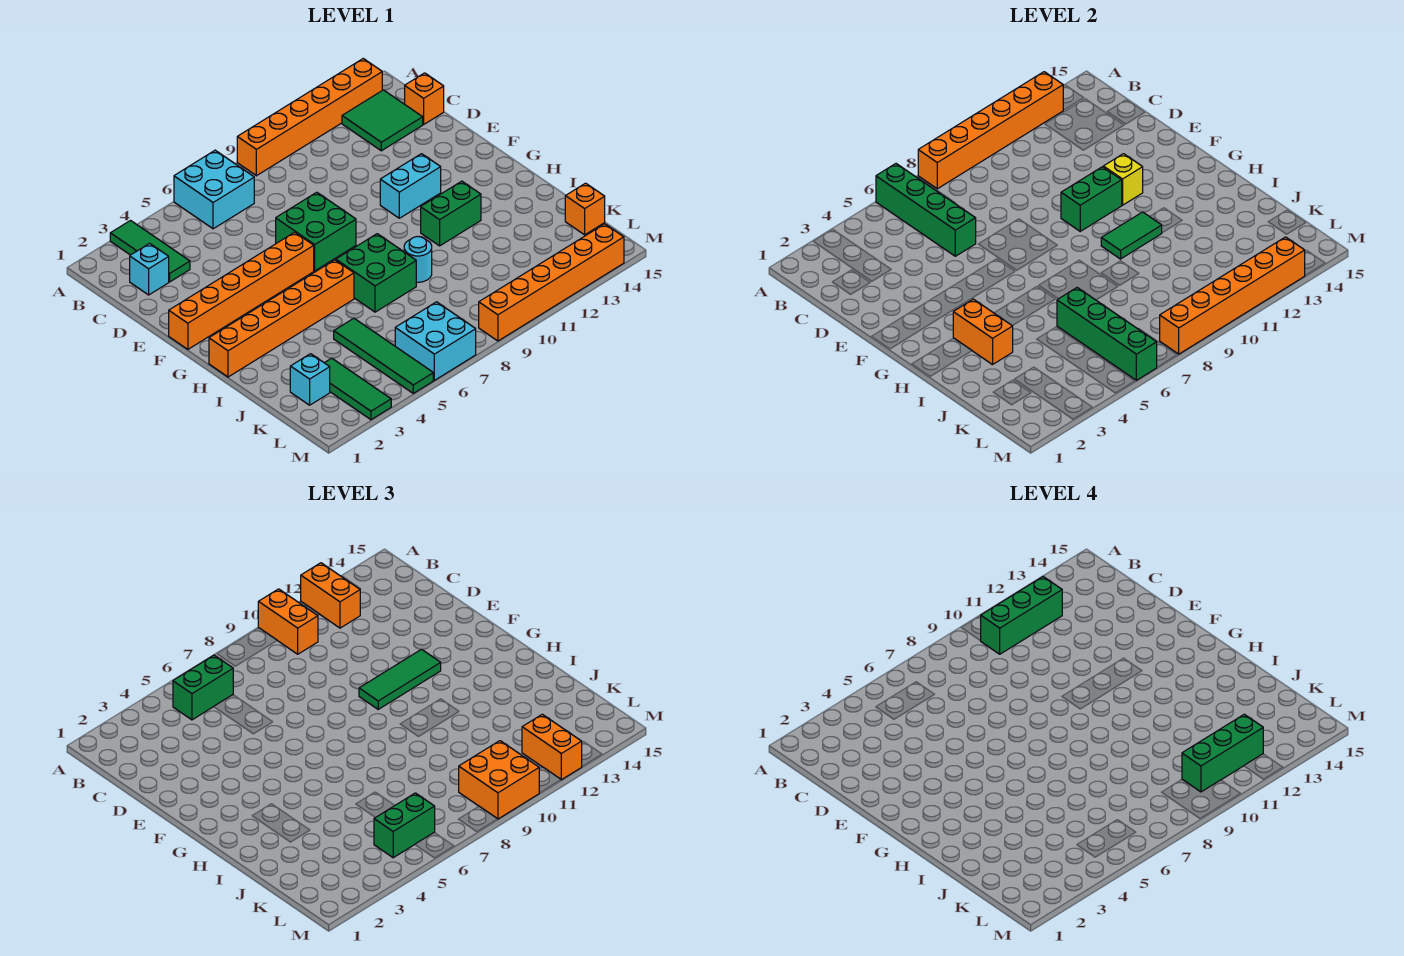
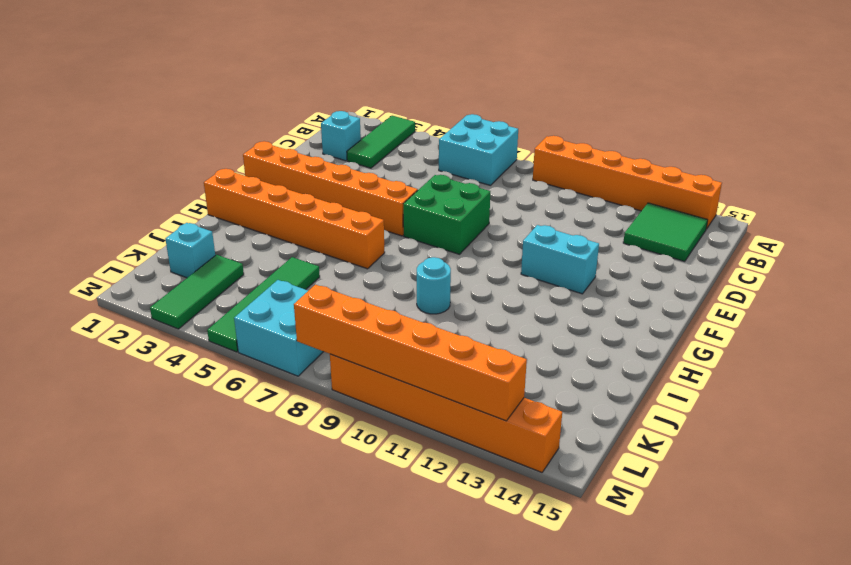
none -> orange brick C15 level 1
none -> green brick H7:I8 level 1
none -> green brick H11:H12 level 1
none -> orange brick K15 level 1

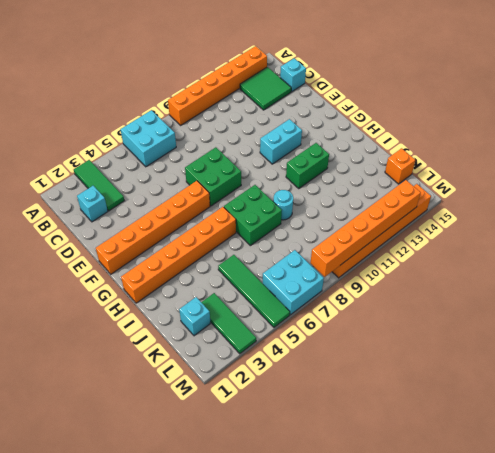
cyan brick C15 level 1 -> orange brick C15 level 1
none -> green brick A6:D6 level 2
none -> orange brick A8:A13 level 2
none -> green brick F10:F11 level 2
none -> yellow brick F12 level 2

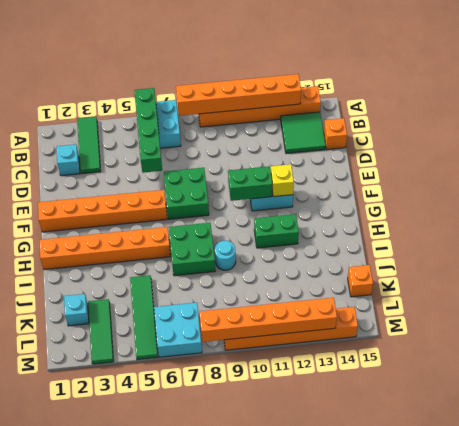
none -> orange brick H3:I3 level 2
none -> green tile H10:H11 level 2
none -> green brick J6:M6 level 2
none -> orange brick A10:B10 level 3

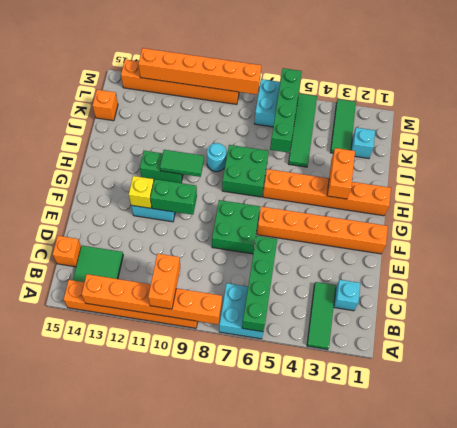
none -> orange brick A12:B12 level 3
none -> green brick B5:B6 level 3
none -> green tile F10:F12 level 3
none -> green brick L5:L6 level 3

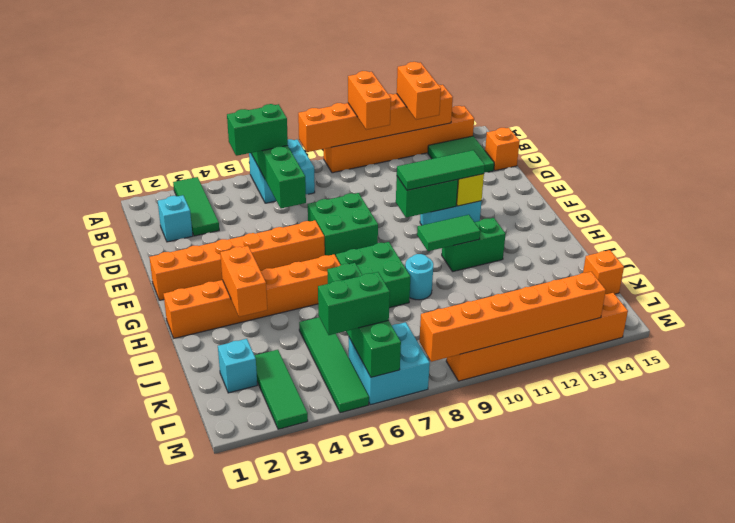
none -> orange brick L9:M10 level 3
none -> orange brick L12:M12 level 3
none -> green brick B10:B12 level 4
none -> green brick L10:L12 level 4

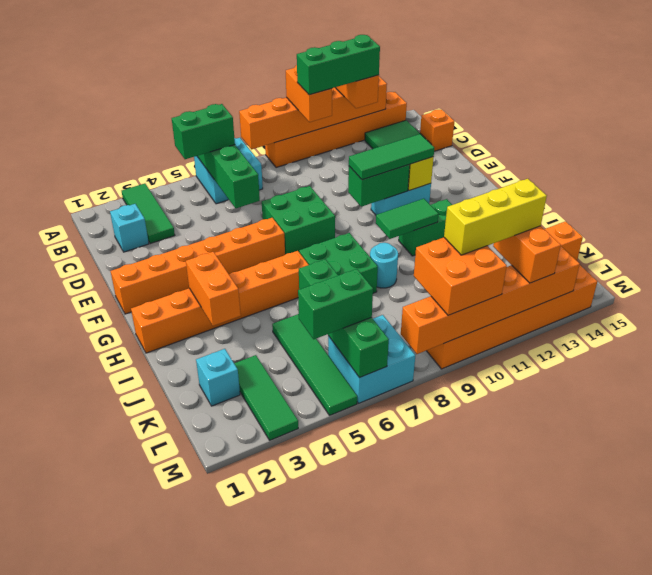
yellow brick L10:L12 level 4 -> green brick L10:L12 level 4

